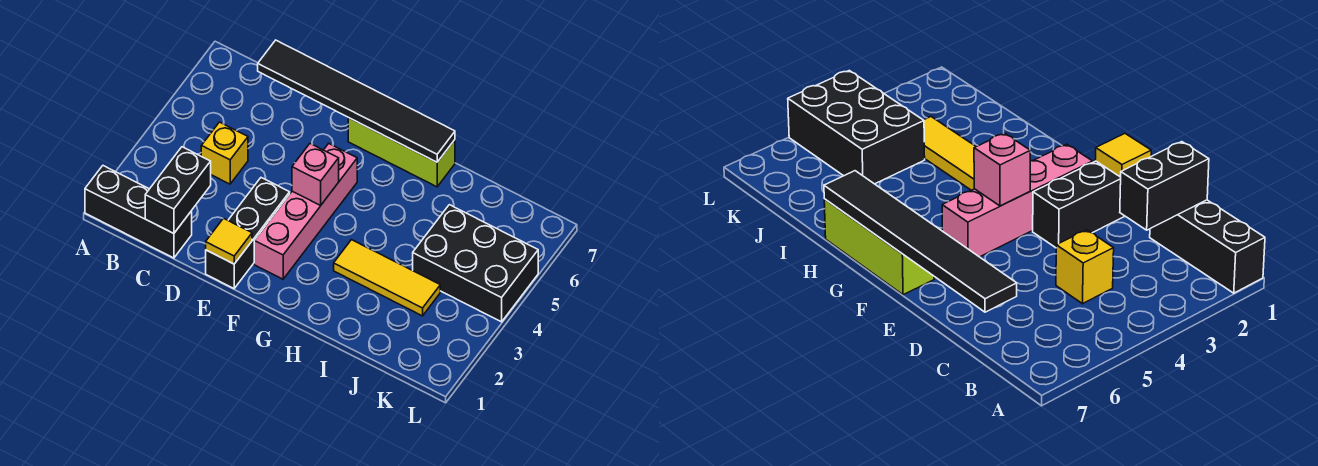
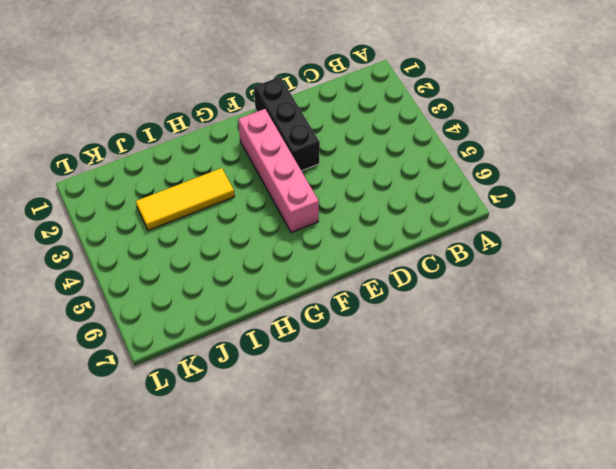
none -> black brick A1:C1 level 1
none -> yellow brick C4 level 1

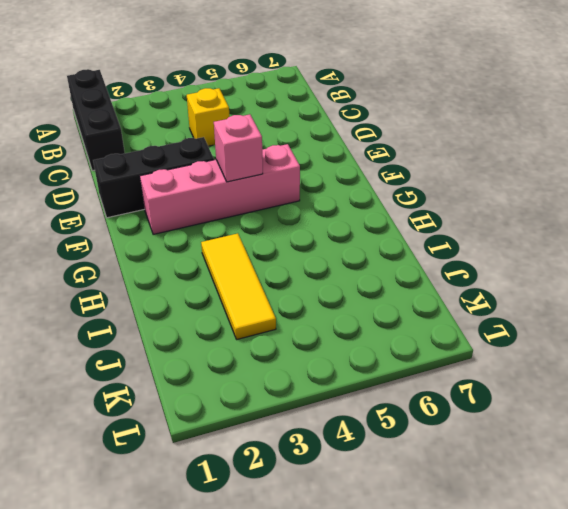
none -> lime brick F7:H7 level 1
none -> black brick J4:L5 level 1

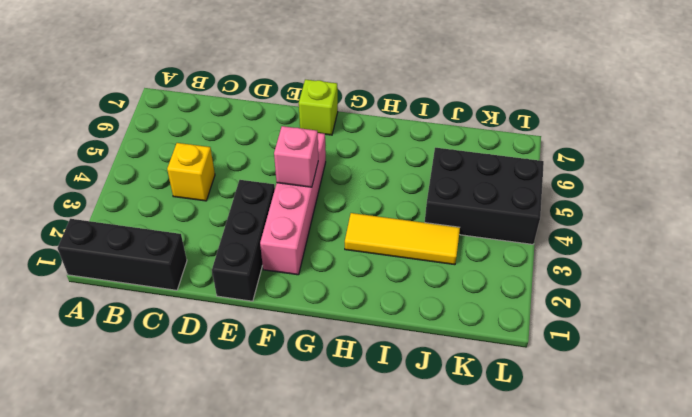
lime brick F7 level 1 -> lime brick F7:H7 level 1
none -> black brick C1:C2 level 2
none -> black tile C7:H7 level 2

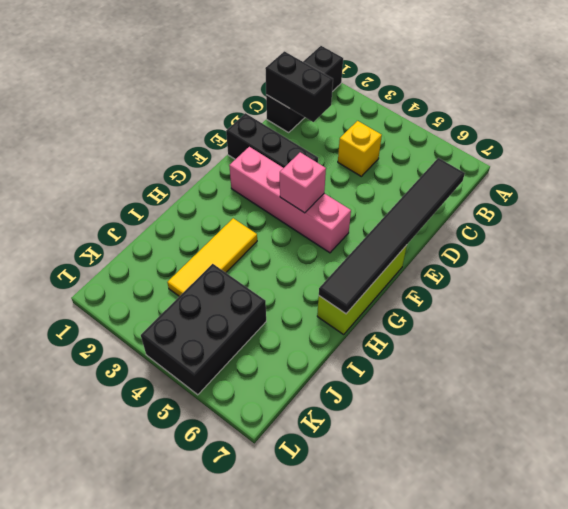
none -> yellow tile E1 level 2

